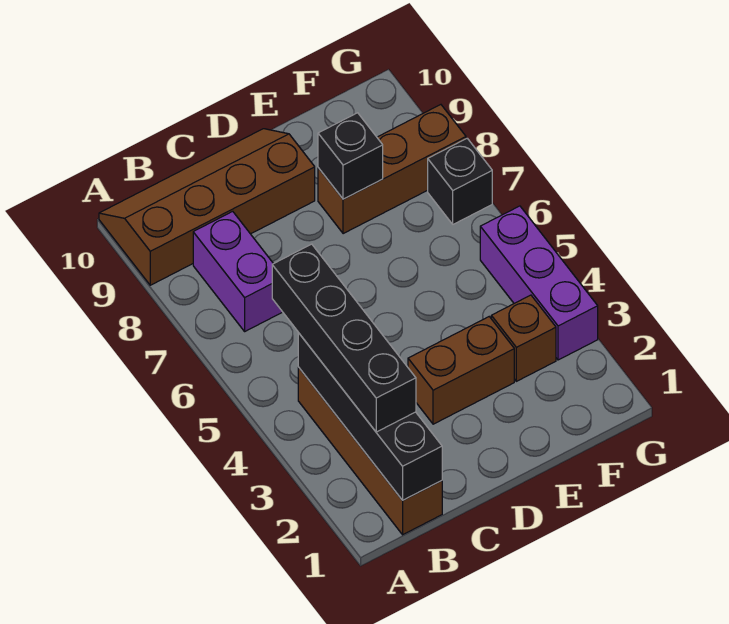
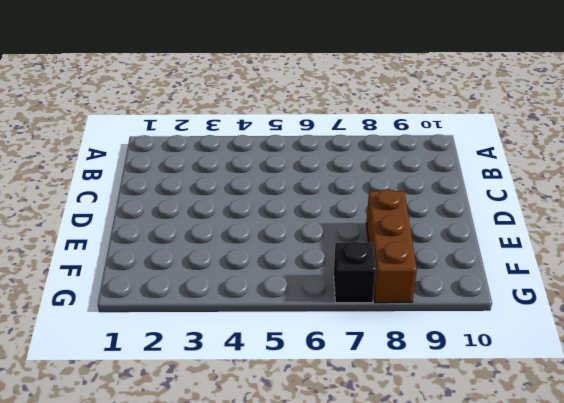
none -> brown slope A9:D10 level 1 top 9
none -> brown brick B1:B4 level 1

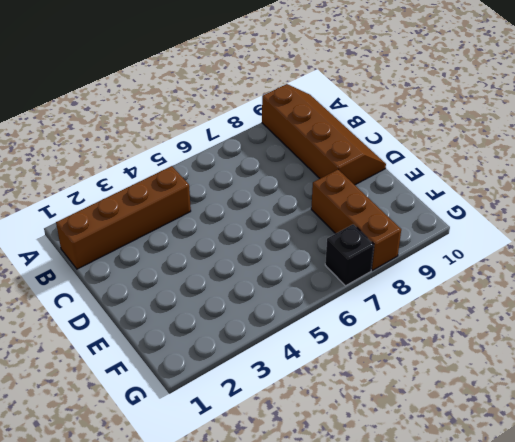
none -> purple brick B7:B8 level 1
none -> brown brick D3:E3 level 1

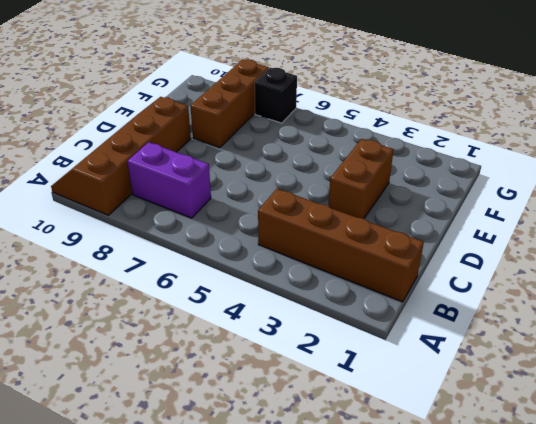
none -> brown brick F3 level 1
none -> purple brick G3:G5 level 1

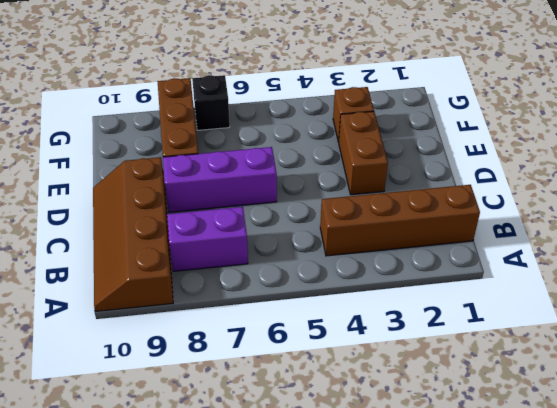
purple brick D6:D8 level 1 -> purple brick G3:G5 level 1
none -> black brick B1:B4 level 2
none -> black brick E8 level 2

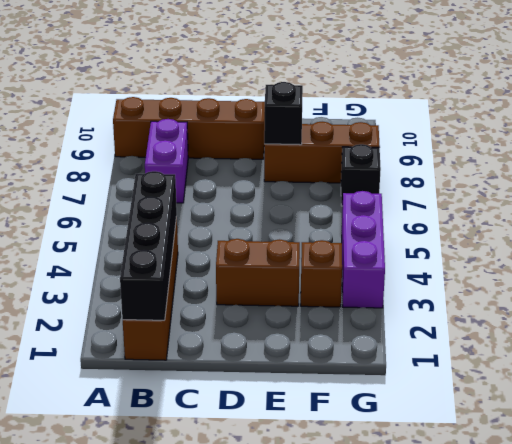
none -> black brick B2:B5 level 3

